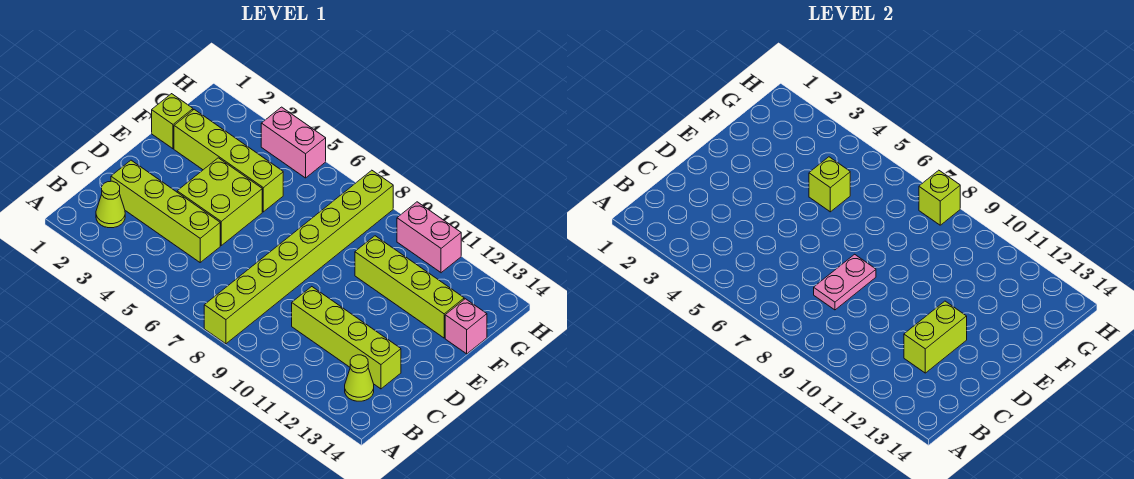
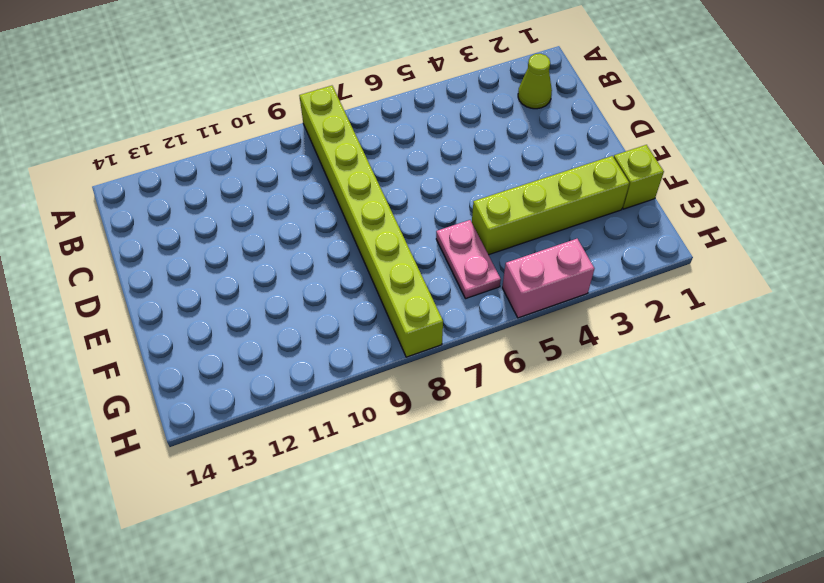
pink plate F6:G6 level 1 -> pink plate C8:D8 level 2
none -> lime cone B13 level 1
none -> lime brick C2:C5 level 1
none -> lime brick C10:C13 level 1

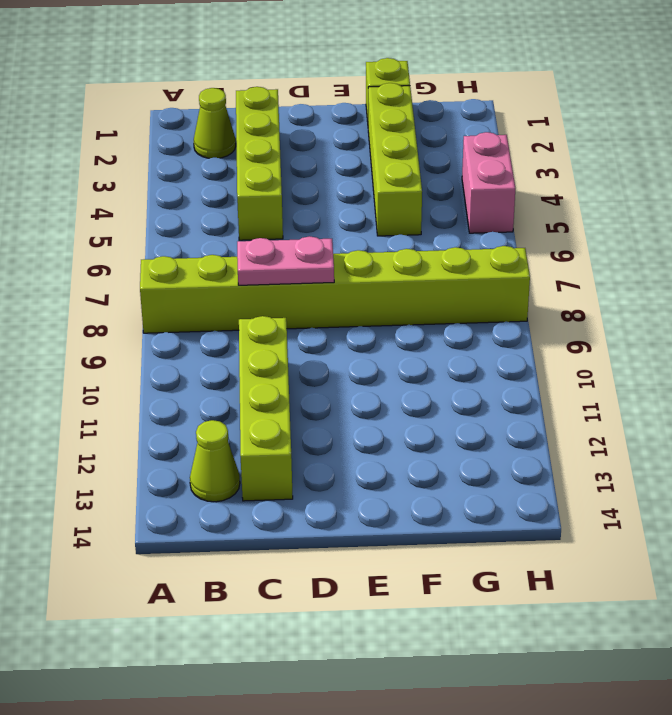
none -> lime brick D4:E5 level 1
none -> lime brick F10:F13 level 1
none -> pink brick F14 level 1

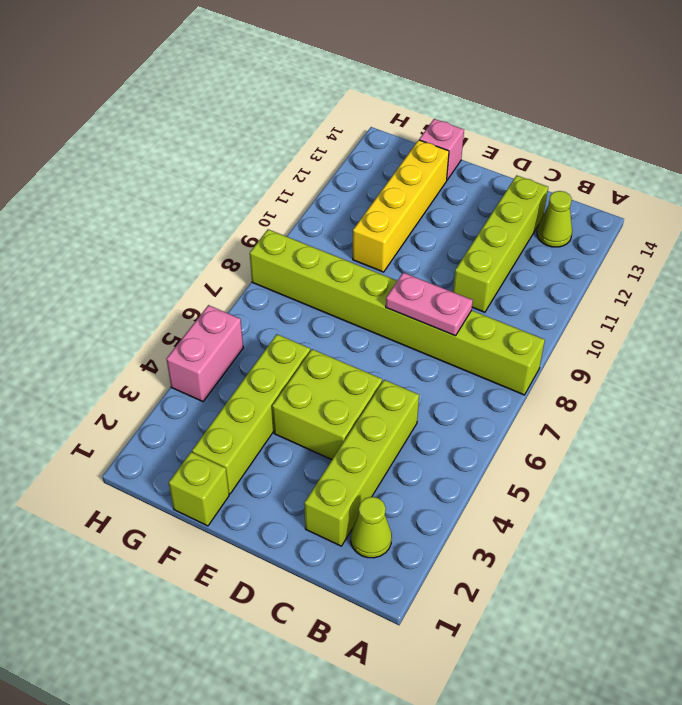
yellow brick F10:F13 level 1 -> lime brick F10:F13 level 1
none -> pink brick H10:H11 level 1
none -> lime brick C12:D12 level 2
none -> lime brick F5 level 2

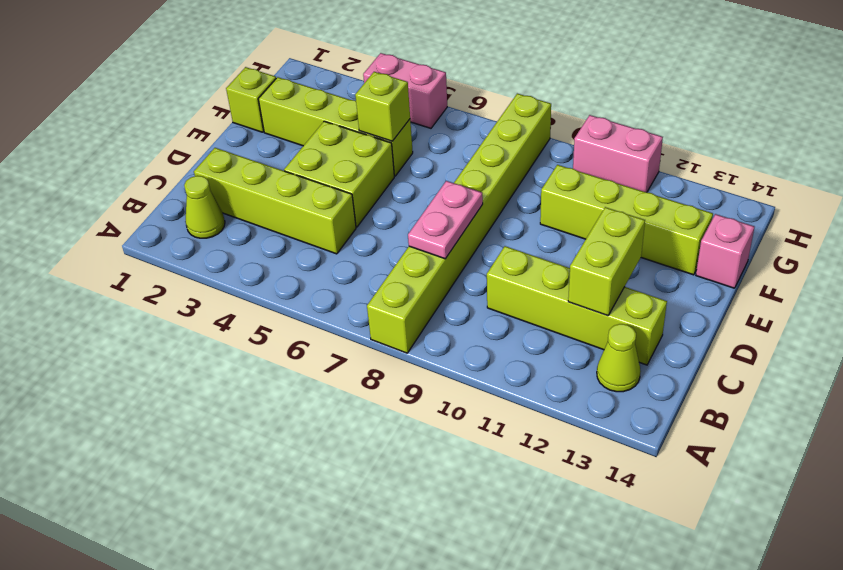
none -> lime brick H8 level 2

